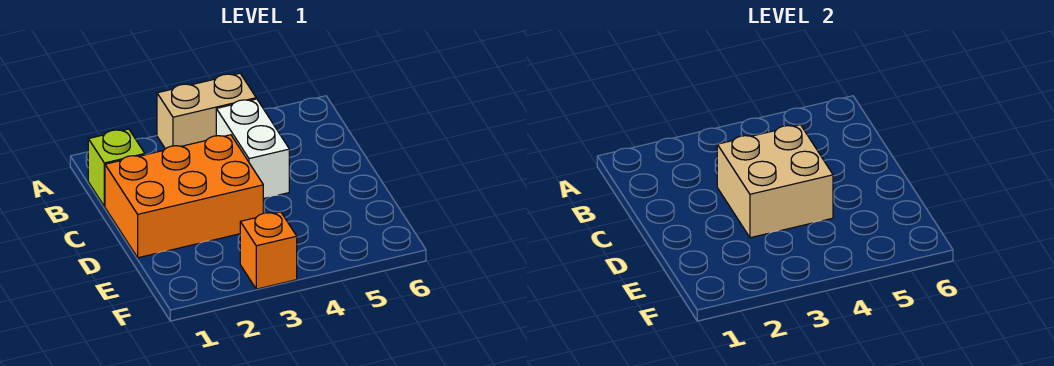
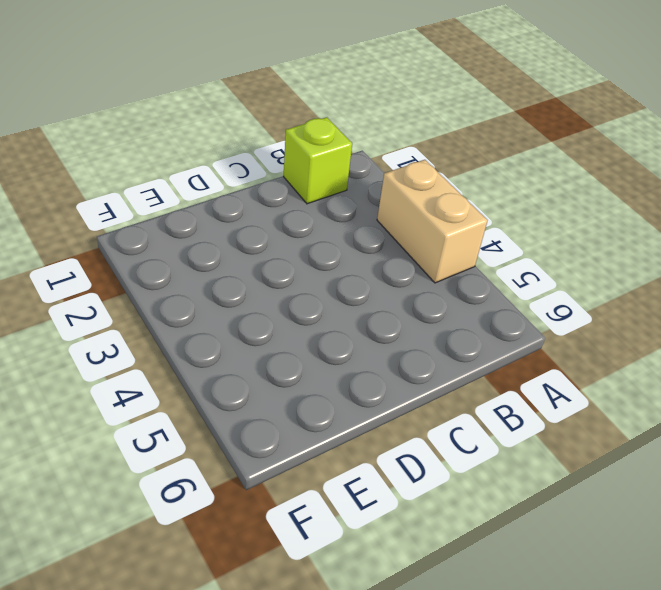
none -> white brick B4:C4 level 1
none -> orange brick C1:D3 level 1

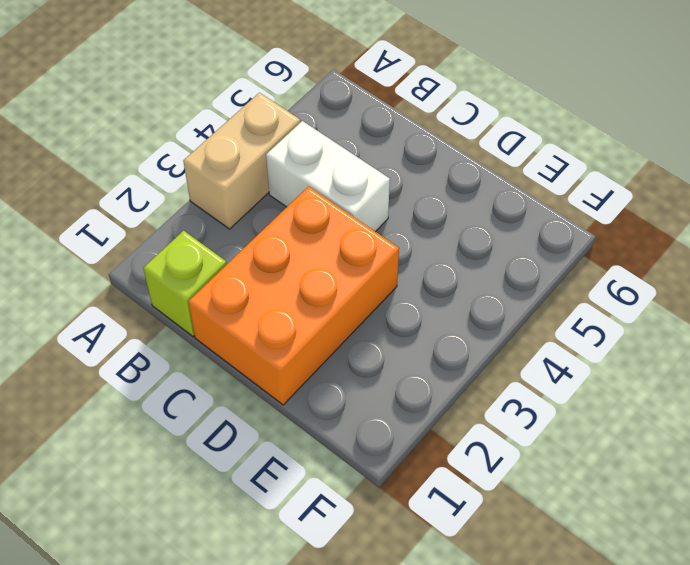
none -> orange brick F3 level 1
none -> tan brick C3:D4 level 2

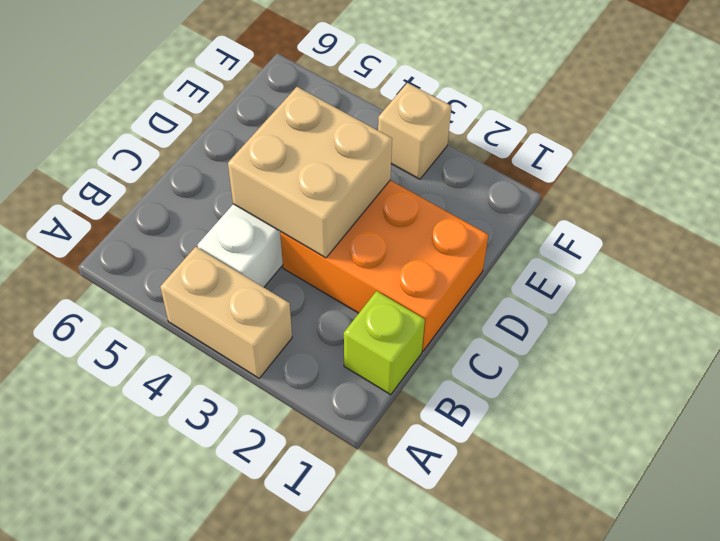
tan brick F3 level 1 -> orange brick F3 level 1

